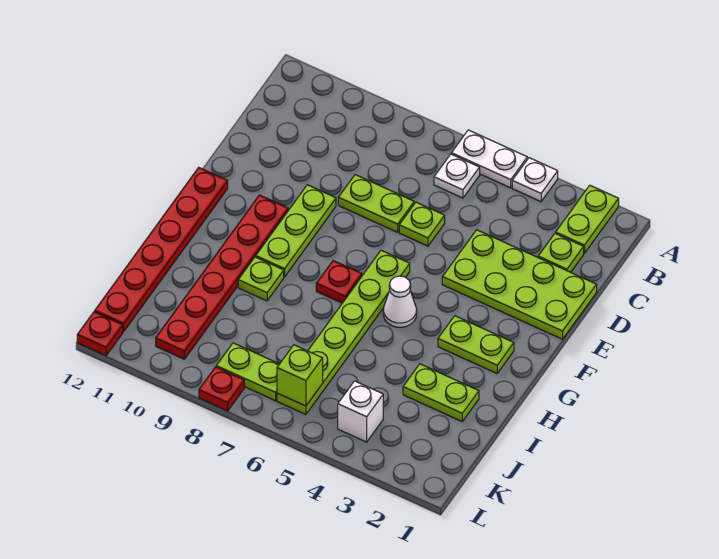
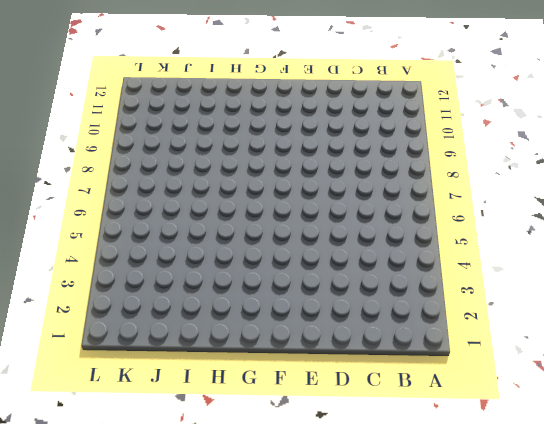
none -> lime plate A2:B2 level 1
none -> white plate A4 level 1
none -> white plate A5:A6 level 1

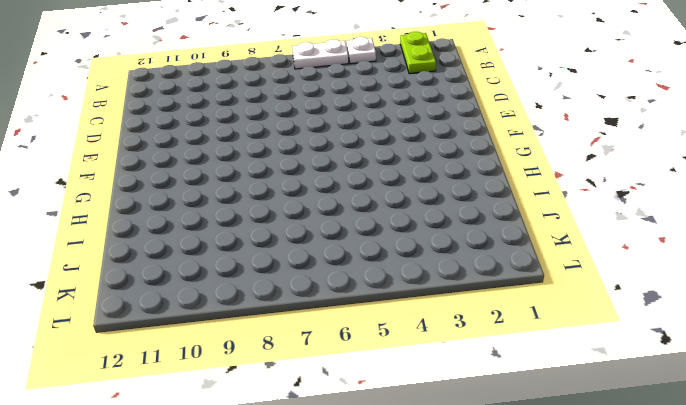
none -> white plate B6 level 1
none -> lime plate C2 level 1
none -> lime plate D1:E4 level 1

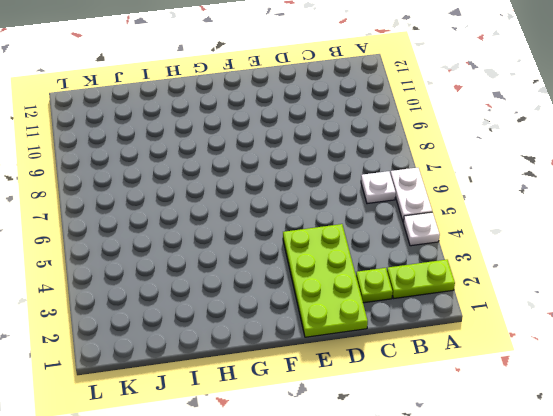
none -> lime plate D6 level 1
none -> lime plate D7:D8 level 1
none -> lime plate E9:G9 level 1

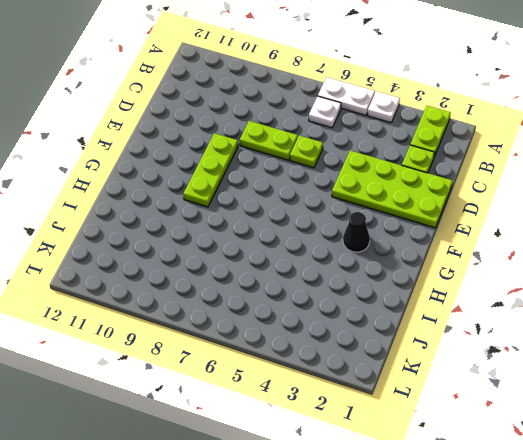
black cone G3 level 1 -> lime plate G2:G3 level 1
none -> lime plate F6:K6 level 1
none -> red plate F10:K10 level 1
none -> red plate F12:K12 level 1

